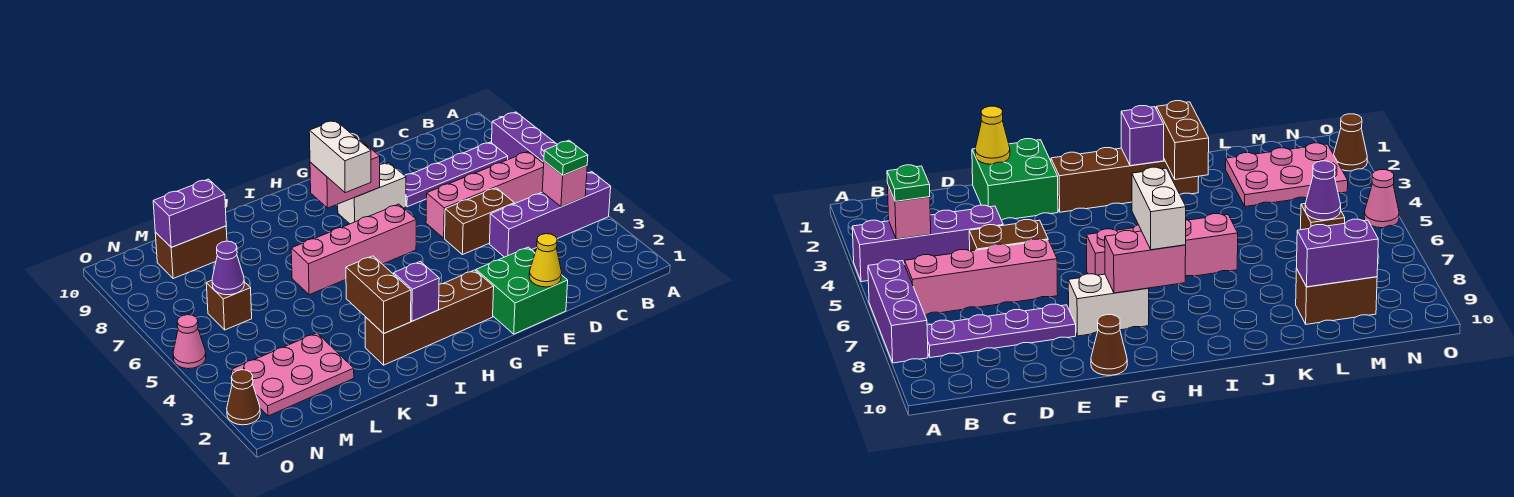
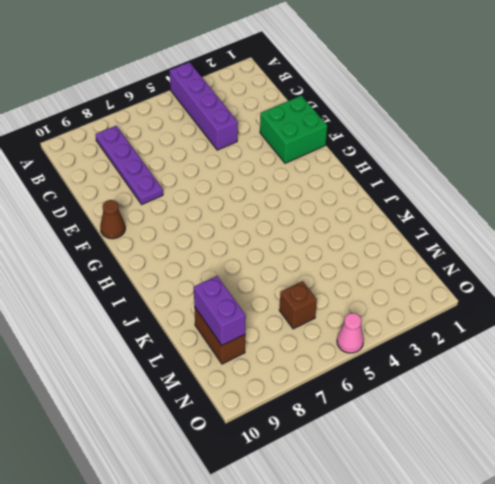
none -> purple brick A6:A8 level 1
none -> pink brick B6:E6 level 1
none -> brown brick D5:E5 level 1

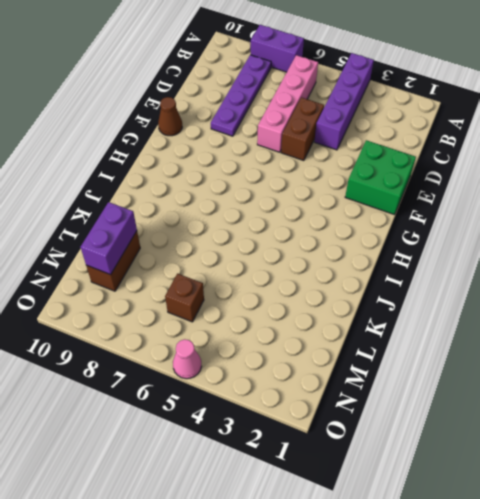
purple brick A7:A8 level 1 -> purple brick A6:A8 level 1
none -> white brick F8:G8 level 1
none -> brown brick G2:J2 level 1
none -> pink brick G6:J6 level 1

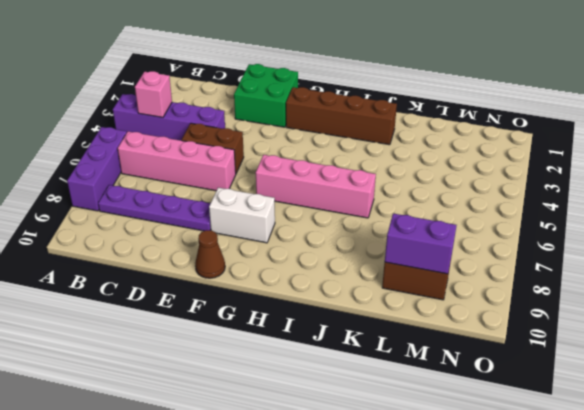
none -> pink plate L2:N3 level 1
none -> brown brick M6 level 1
none -> brown cone O2 level 1

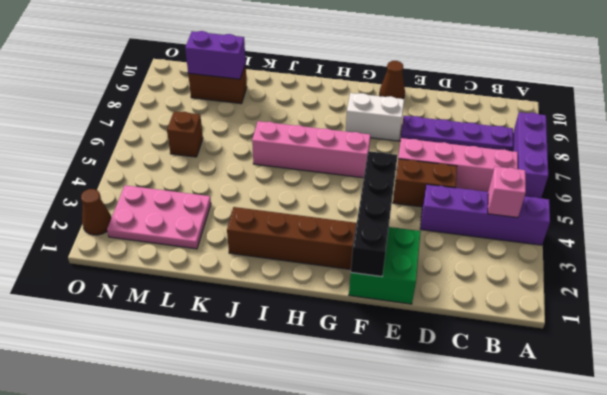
black brick F1:F4 level 2 -> none
none -> pink cone O5 level 1
none -> yellow cone E1 level 2
none -> pink brick G8:H8 level 2

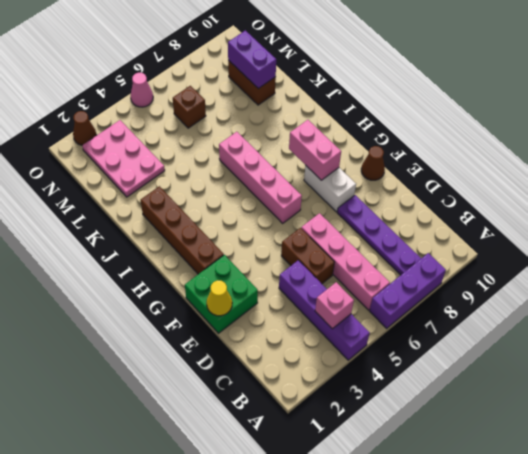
none -> purple brick I2 level 2
none -> brown brick J2:J3 level 2
none -> purple cone M6 level 2

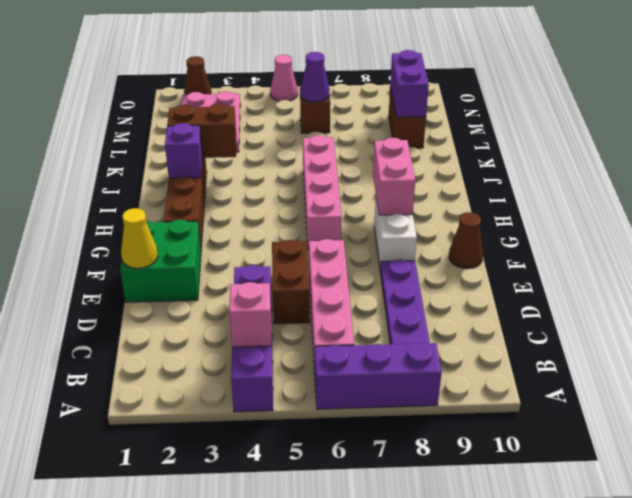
none -> green plate B4 level 3
none -> white brick H7:H8 level 3

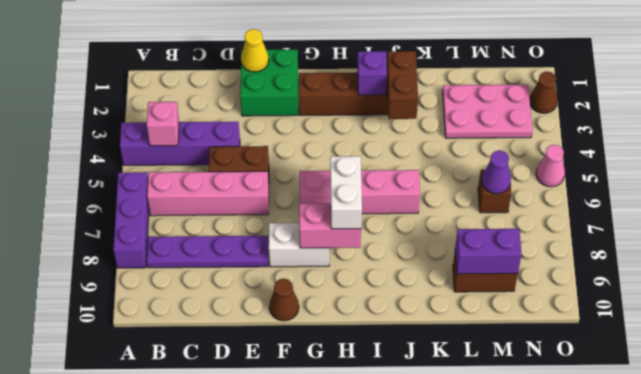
none -> green plate B4 level 3

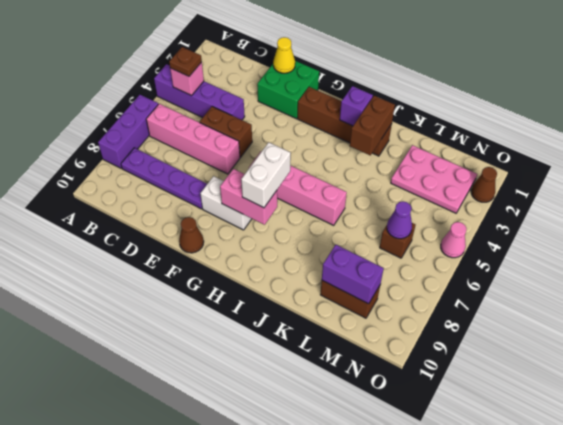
brown plate B4 level 3 -> green plate B4 level 3

